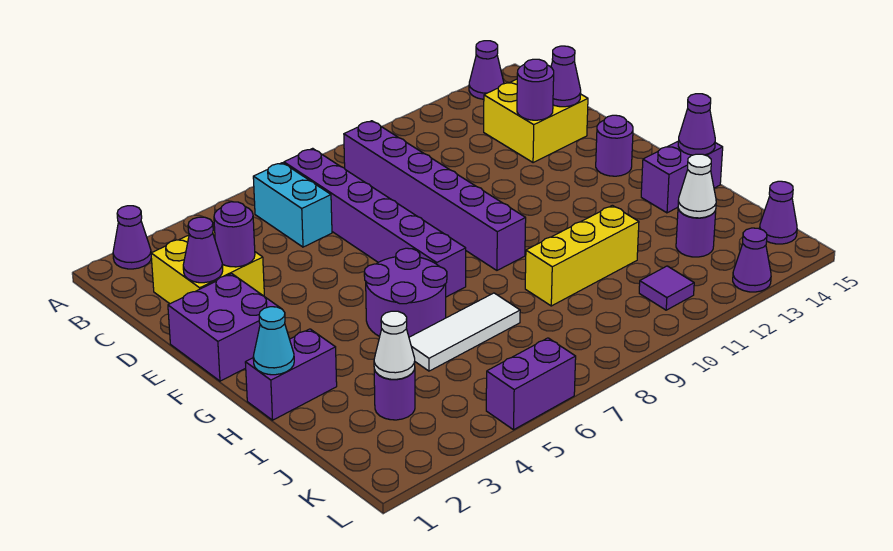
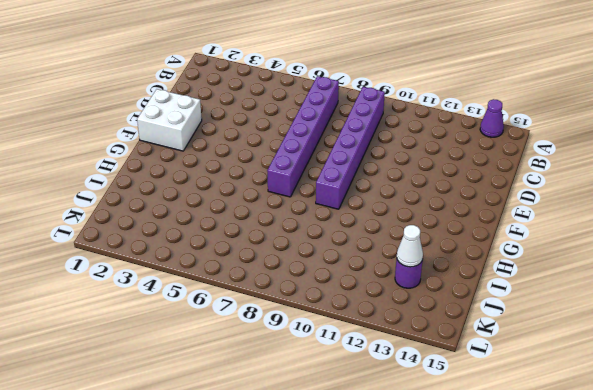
white brick E1:F2 level 1 -> purple brick E1:F2 level 1
none -> purple cone A2 level 1
none -> cyan brick B6:C6 level 1
none -> yellow brick C2:D3 level 1

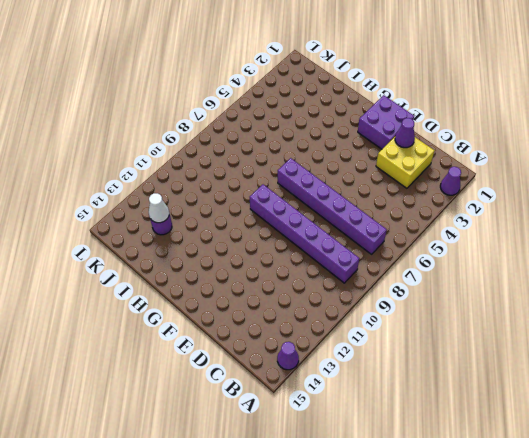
none -> cyan brick B6:C6 level 1
none -> yellow brick C13:D14 level 1
none -> purple round brick F14 level 1

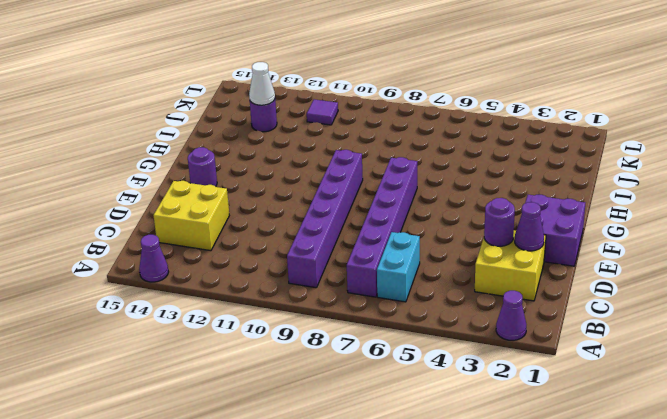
none -> purple round brick G5:H6 level 1
none -> purple brick H1:H2 level 1
none -> purple brick H14:H15 level 1

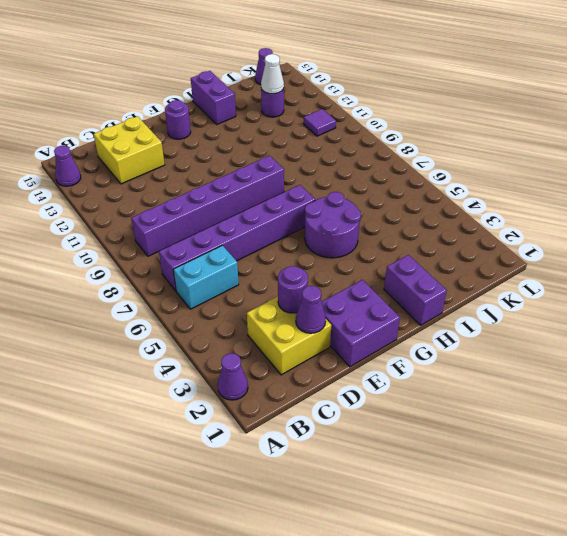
none -> white tile I5:I7 level 1
none -> yellow brick I9:I11 level 1
none -> purple round brick J3 level 1

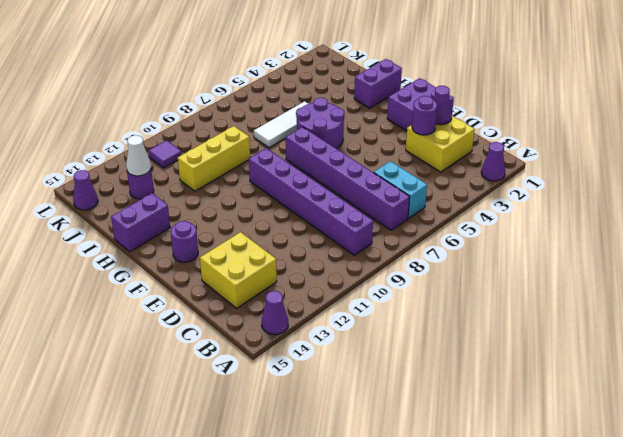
none -> purple round brick J3 level 1
none -> purple brick L5:L6 level 1
none -> purple cone L13 level 1

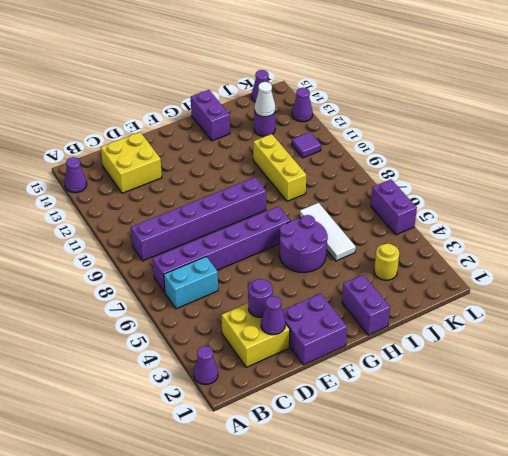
yellow round brick J3 level 1 -> purple round brick J3 level 1
none -> purple round brick F14 level 1
none -> purple round brick D13 level 2
none -> purple cone D14 level 2

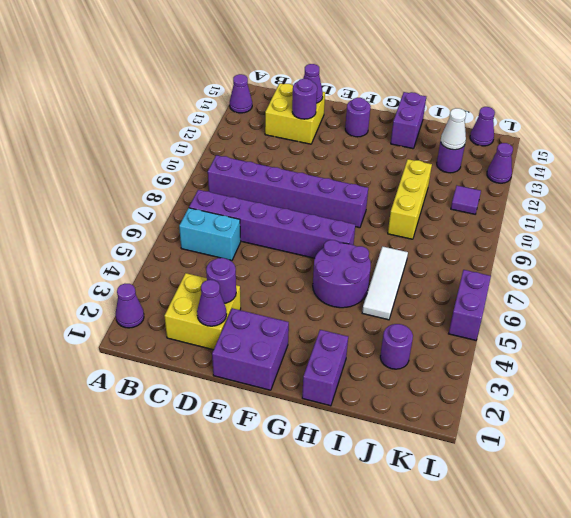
none -> cyan cone H1 level 2
none -> purple cone H15 level 2
none -> white cone J3 level 2

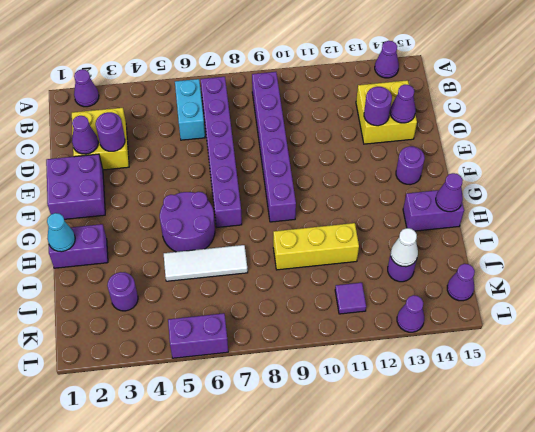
none -> white cone J3 level 2

